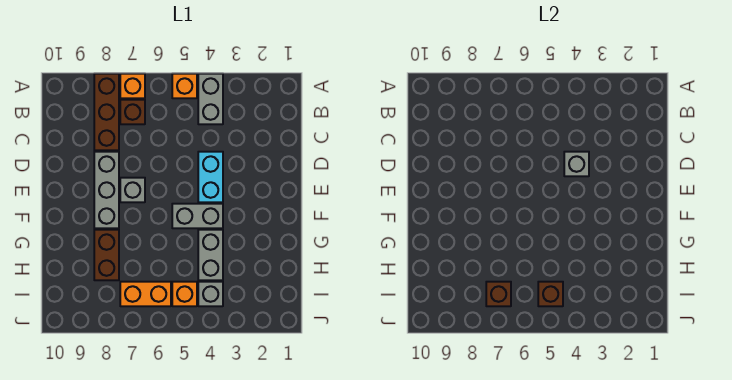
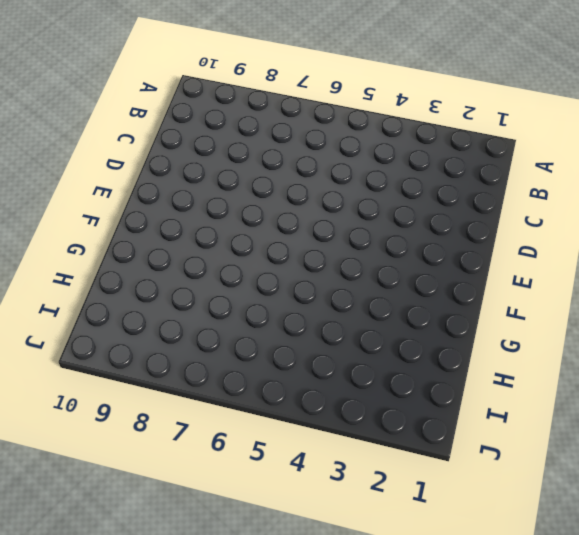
none -> grey brick A4:B4 level 1
none -> orange brick A5 level 1
none -> orange brick A7 level 1

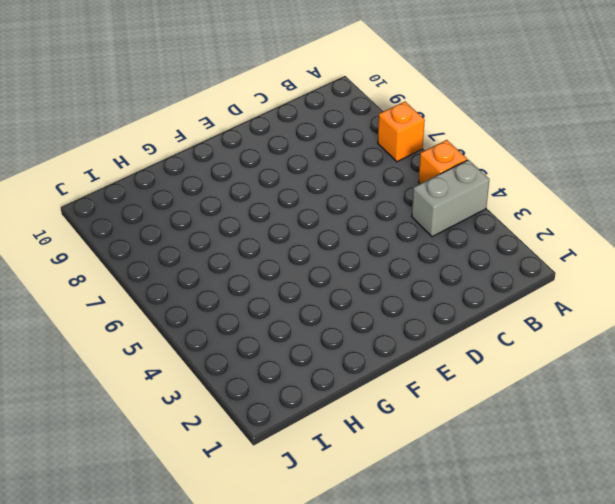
none -> brown brick A8:C8 level 1
none -> brown brick B7 level 1
none -> cyan brick D4:E4 level 1

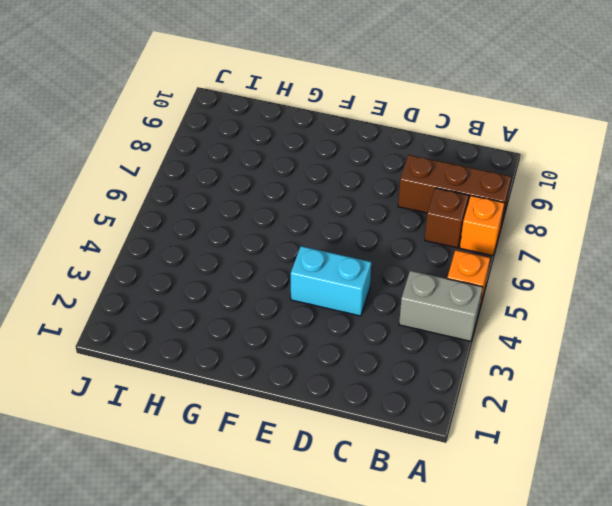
none -> grey brick D8:F8 level 1
none -> grey brick E7 level 1
none -> grey brick F4:F5 level 1

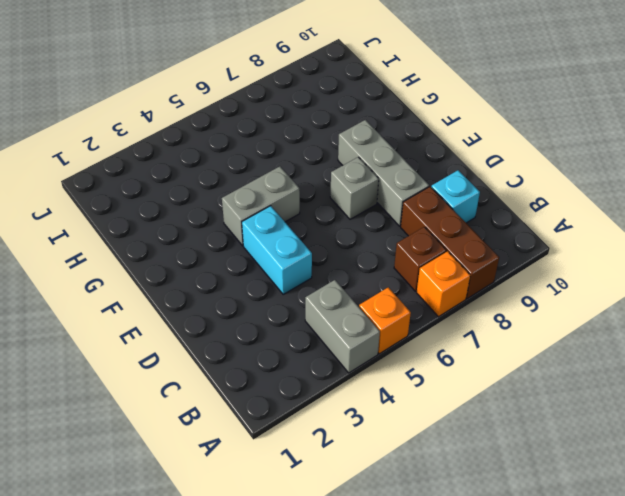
cyan brick C9 level 1 -> none
none -> grey brick G4:H4 level 1
none -> brown brick G8:H8 level 1
none -> grey brick I4 level 1

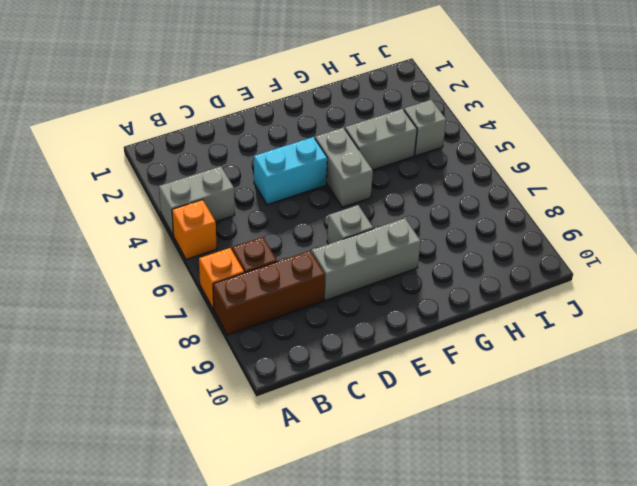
none -> brown brick G8:H8 level 1
none -> orange brick I5 level 1
none -> orange brick I6:I7 level 1

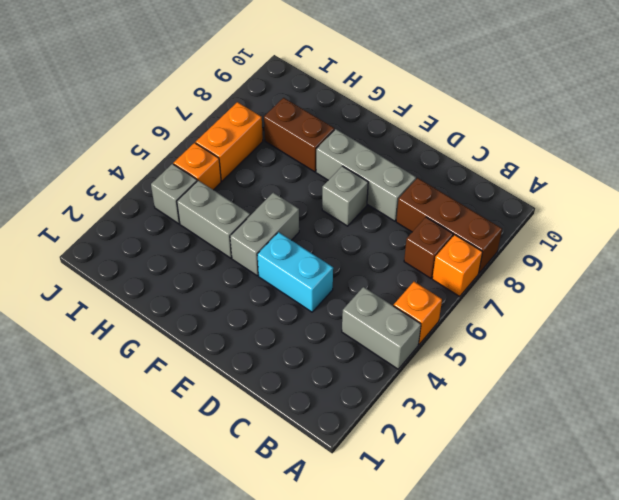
none -> grey brick D4 level 2
none -> brown brick I5 level 2
none -> brown brick I7 level 2

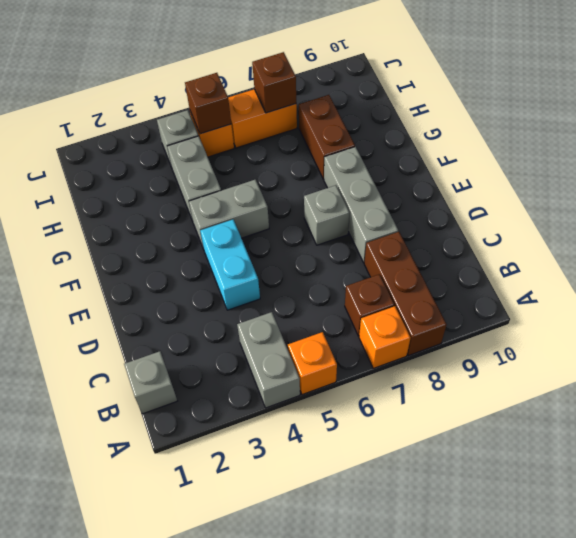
grey brick B1 level 1 -> grey brick D4 level 2

